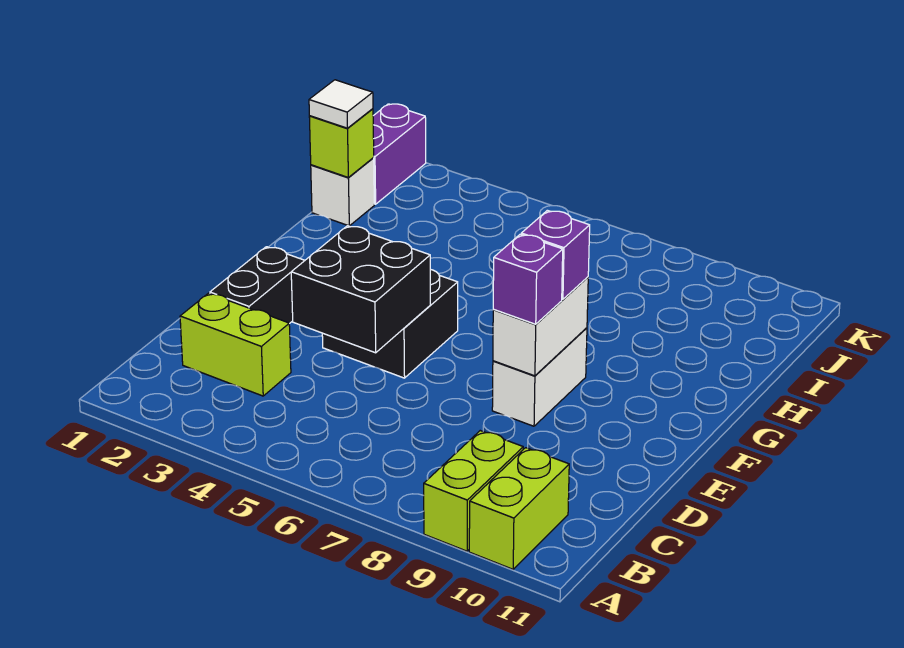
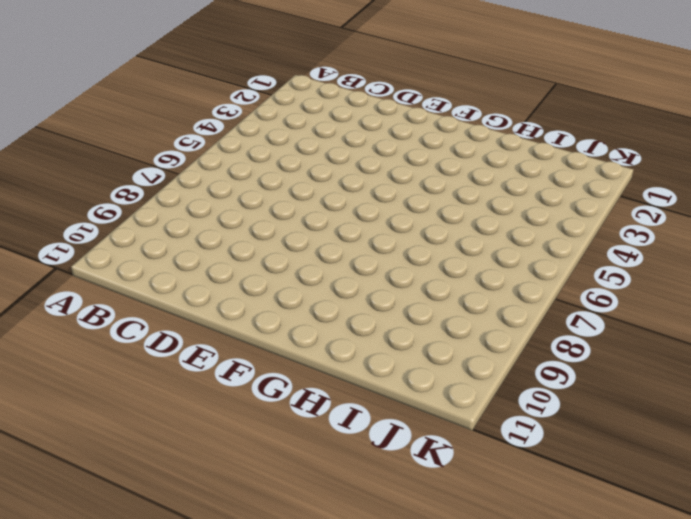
none -> lime brick A9:B9 level 1
none -> lime brick A10:B10 level 1
none -> lime brick C2:C3 level 1

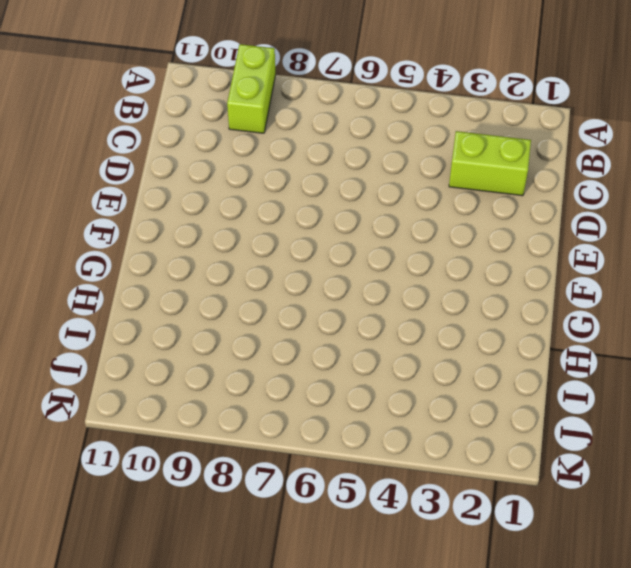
none -> lime brick A10:B10 level 1
none -> black brick D2:E2 level 1
none -> black brick E4:F5 level 1

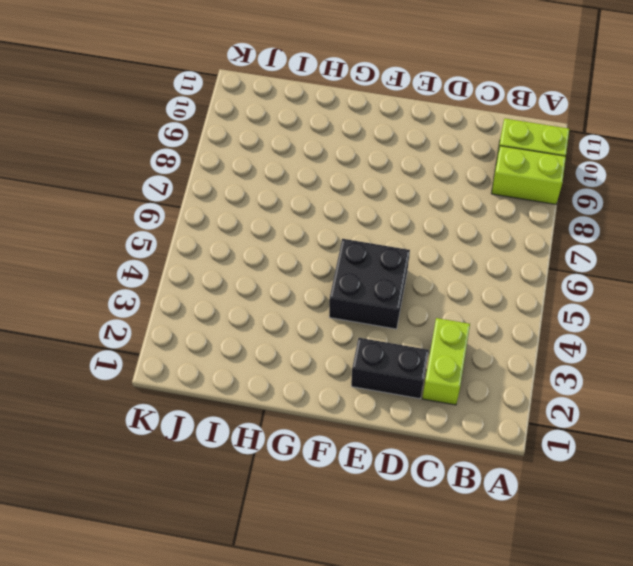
none -> white brick E8:F8 level 1
none -> white brick I1 level 1
none -> purple brick J1:K1 level 1

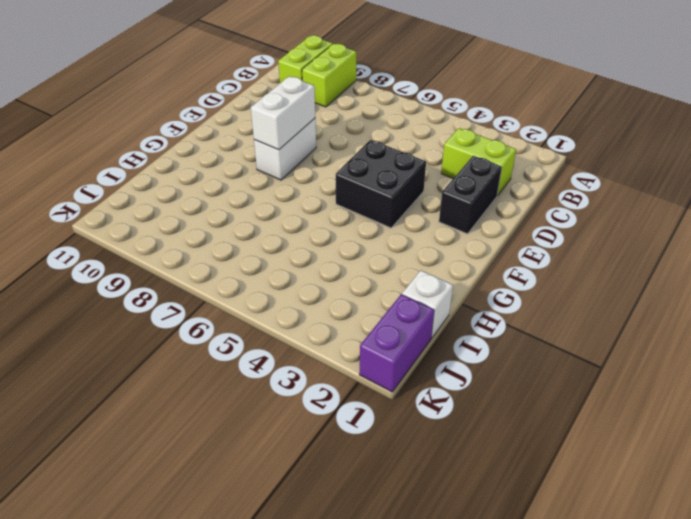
none -> black brick D4:E5 level 2
none -> lime brick I1 level 2
none -> purple brick E8 level 3

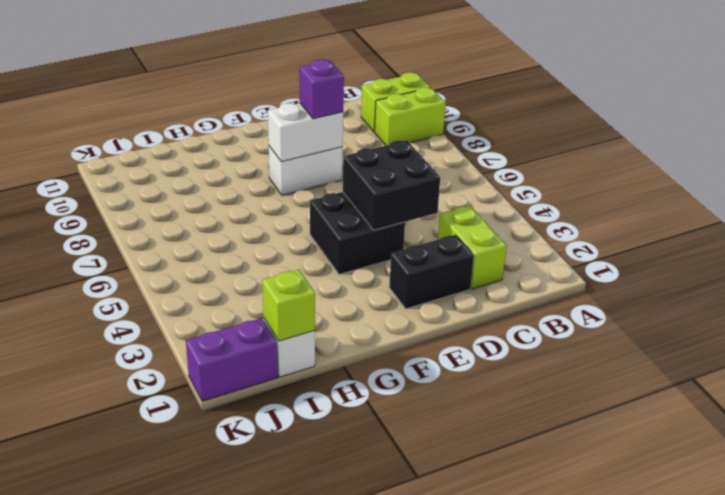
none -> purple brick F8 level 3
none -> white tile I1 level 3

